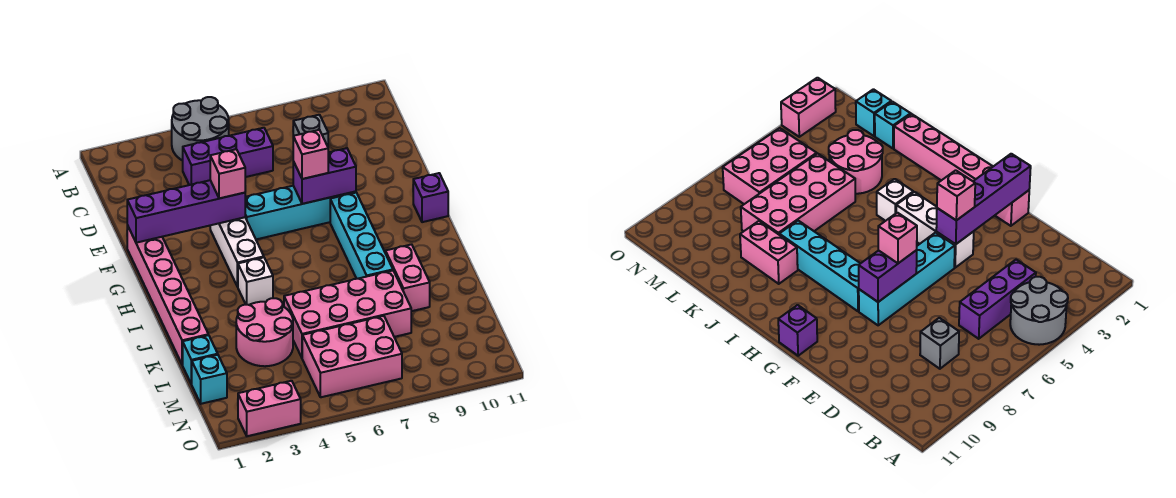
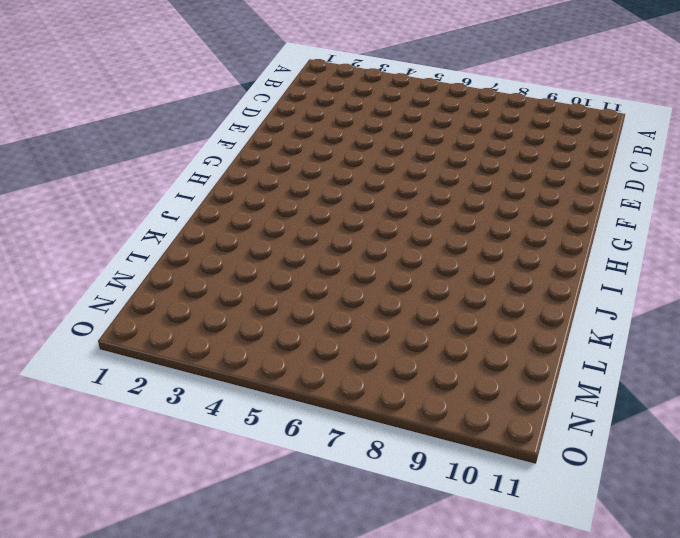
none -> grey round brick A4:B5 level 1
none -> purple brick C4:C6 level 1
none -> grey brick C8 level 1

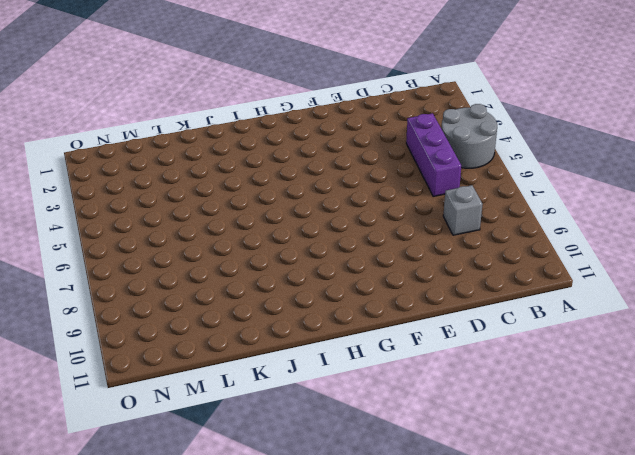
none -> pink brick F1:K1 level 1
none -> white brick F4:H4 level 1
none -> cyan brick F5:F8 level 1

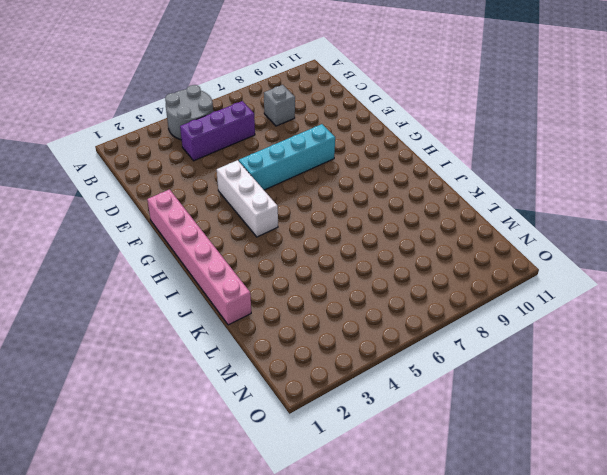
none -> cyan brick G8:J8 level 1
none -> purple brick G11 level 1
none -> white brick I4 level 1

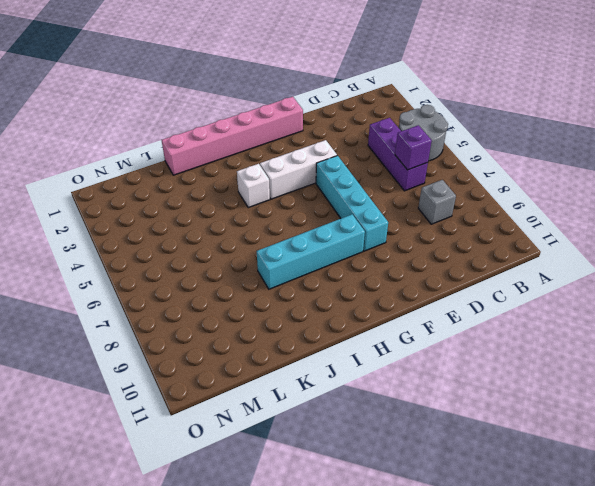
purple brick C6 level 2 -> purple brick G11 level 1
none -> pink brick J9:K9 level 1
none -> pink round brick K3:L4 level 1
none -> pink brick K5:L8 level 1

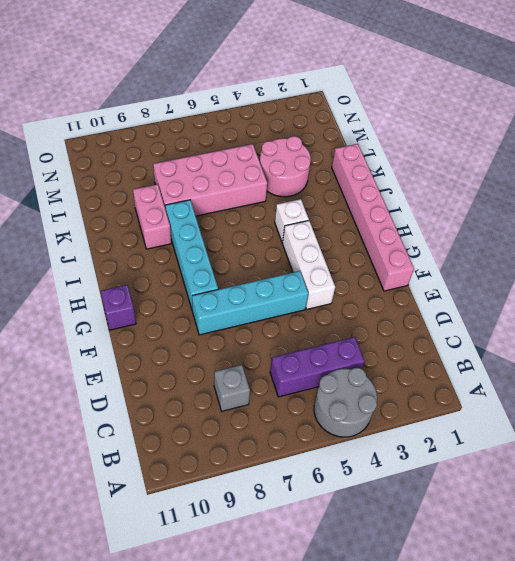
none -> cyan brick L1 level 1
none -> cyan brick M1 level 1
none -> pink brick M5:N7 level 1

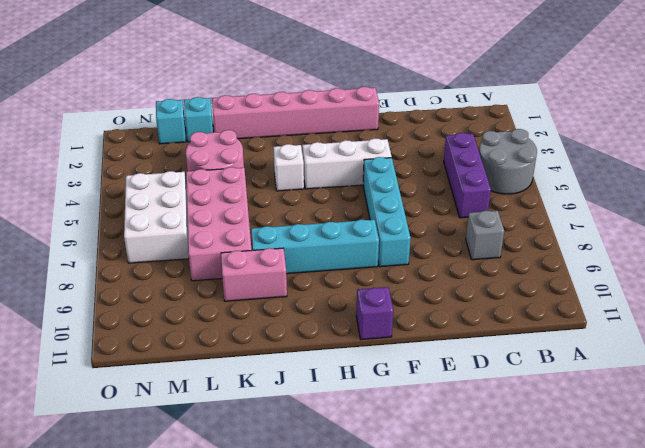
white brick M5:N7 level 1 -> pink brick M5:N7 level 1
none -> pink brick O2:O3 level 1
none -> purple brick F1:F4 level 2
none -> purple brick F7:F8 level 2

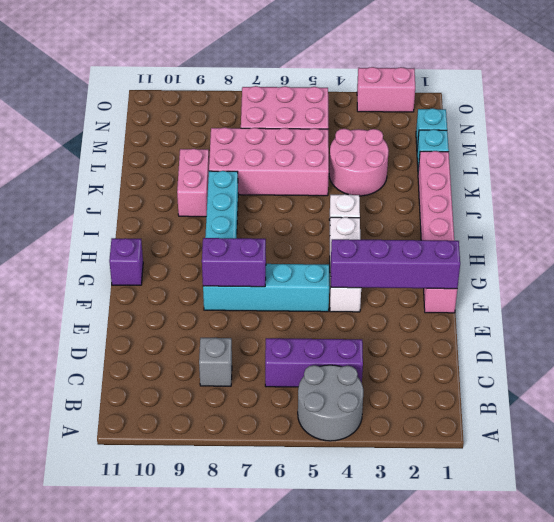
none -> pink brick F4 level 3
none -> pink brick F7 level 3

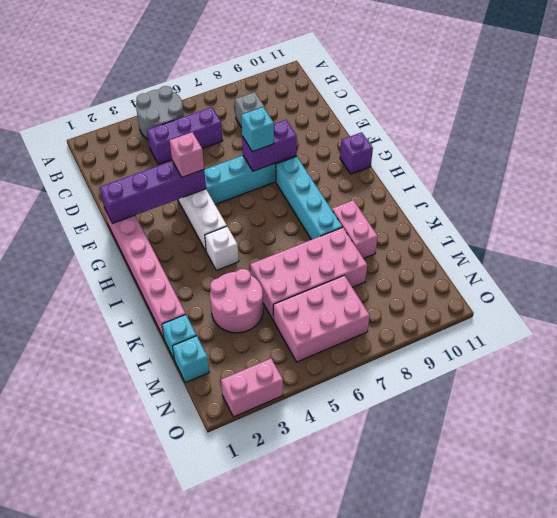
cyan brick F7 level 3 -> pink brick F7 level 3

